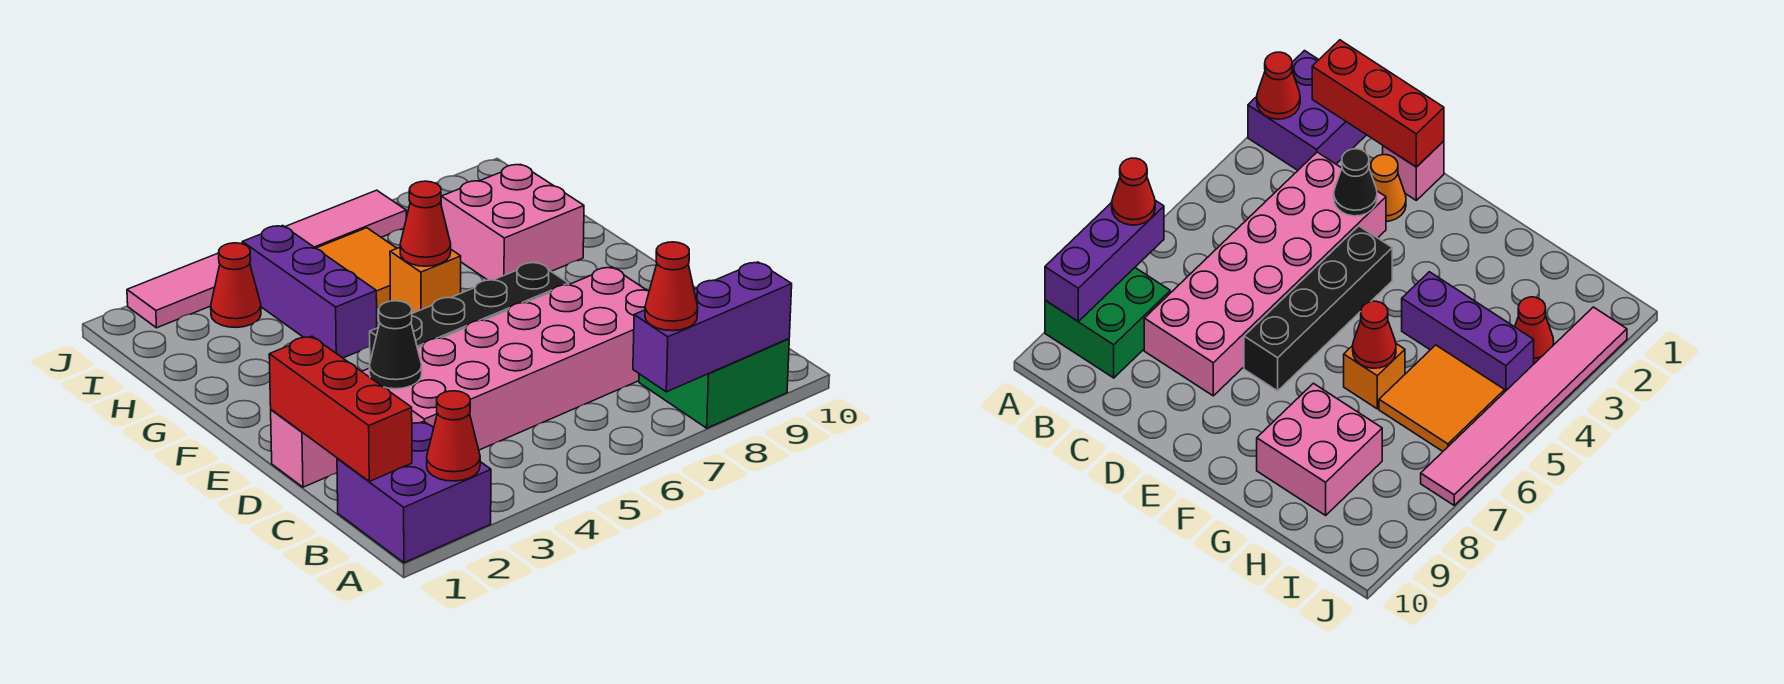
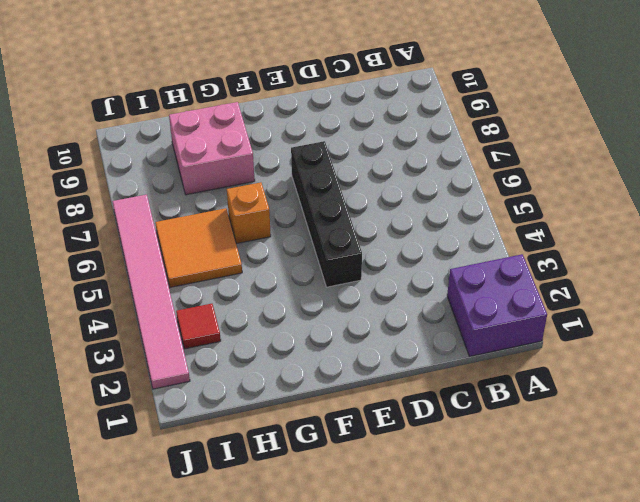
red tile I3 level 1 -> red cone I3 level 1
none -> green brick A8:B9 level 1
none -> pink brick C3:D8 level 1
none -> pink brick D1 level 1

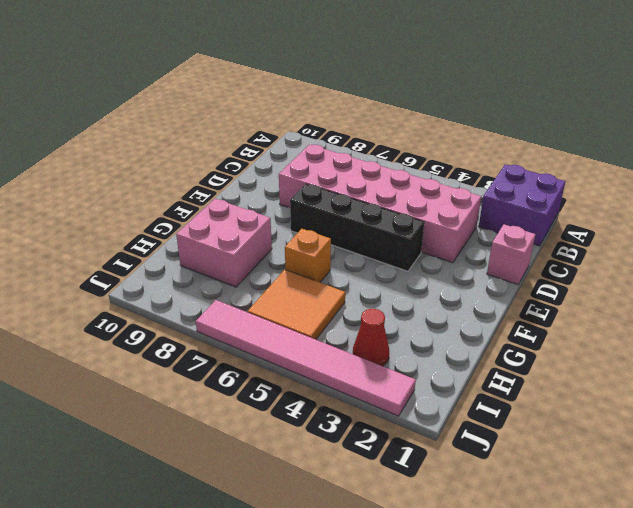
none -> green brick A8:B9 level 1
none -> orange cone D2 level 1
none -> purple brick G4:I4 level 1

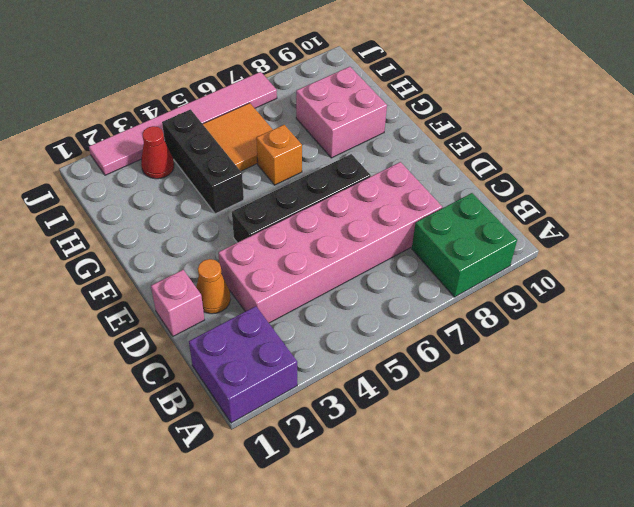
black brick G4:I4 level 1 -> purple brick G4:I4 level 1
none -> red cone A2 level 2
none -> purple brick A7:A9 level 2
none -> red brick B1:D1 level 2

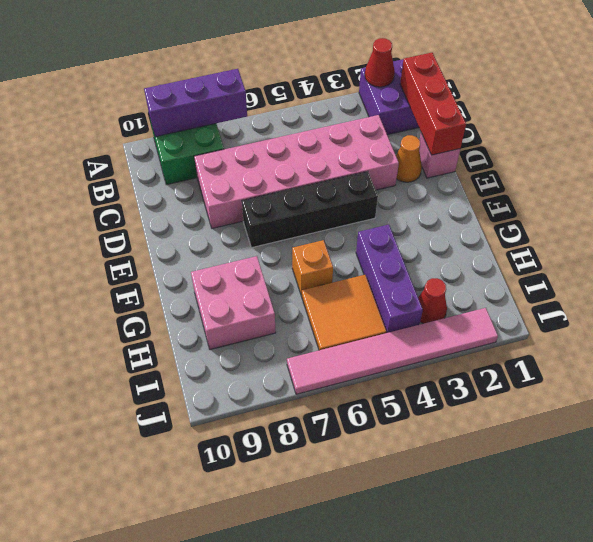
none -> black cone D3 level 2
none -> red cone G6 level 2
none -> red cone A7 level 3

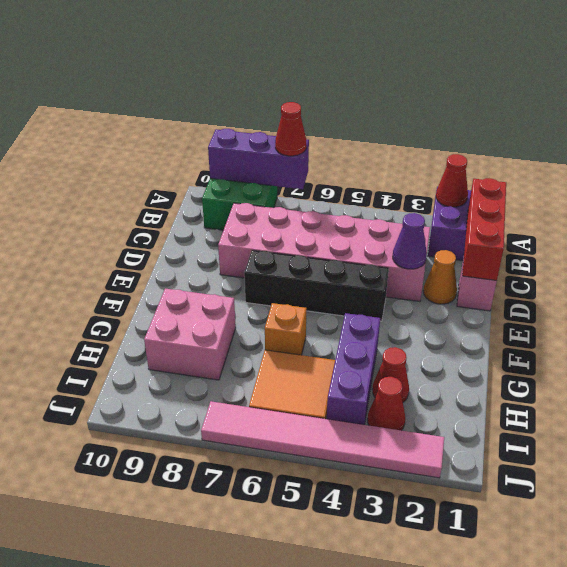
purple cone D3 level 2 -> black cone D3 level 2
red cone H3 level 1 -> red cone G6 level 2

